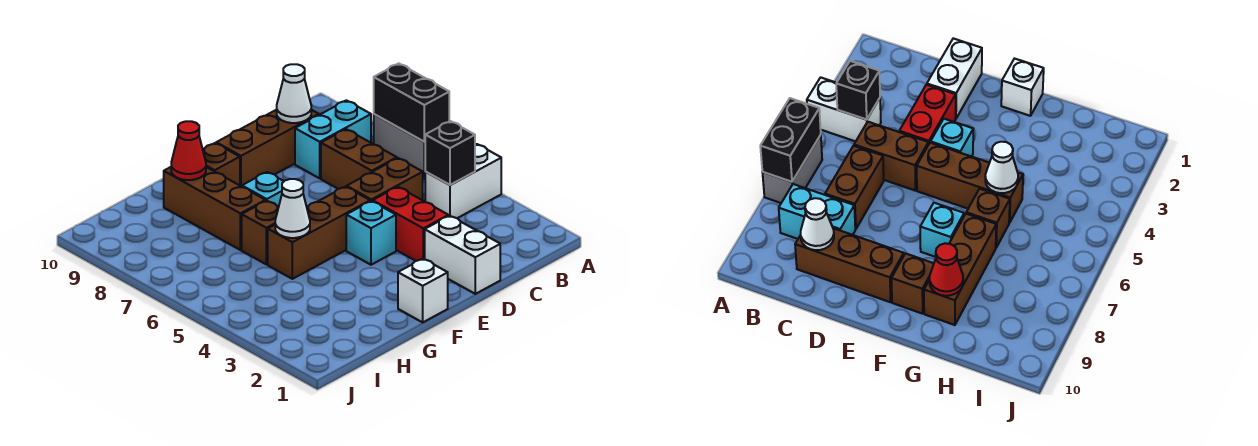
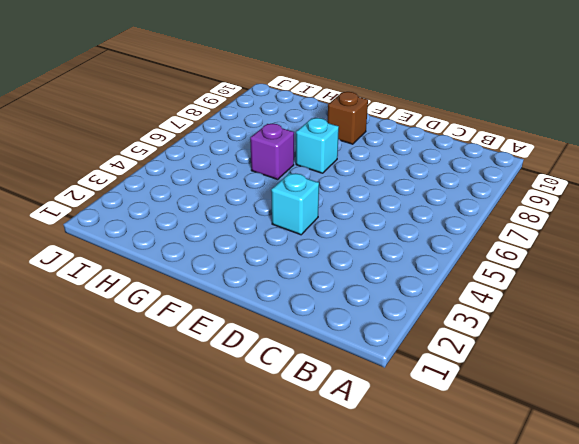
purple brick G6 level 1 -> brown brick G6 level 1
none -> white brick A4:B4 level 1
none -> grey brick A6:A7 level 1
none -> cyan brick B8:C8 level 1

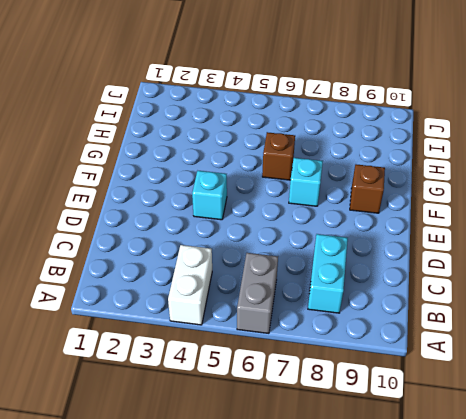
grey brick A6:B6 level 1 -> grey brick A6:A7 level 1
none -> brown brick C5:D5 level 1
none -> brown brick C6:C7 level 1
none -> brown brick C9:E9 level 1

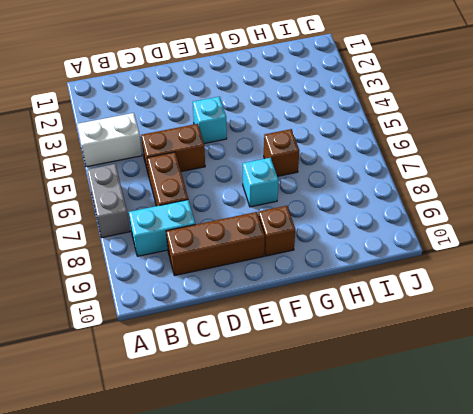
none -> white brick D1:D2 level 1
none -> red brick D3:D4 level 1
none -> brown brick E5:G5 level 1

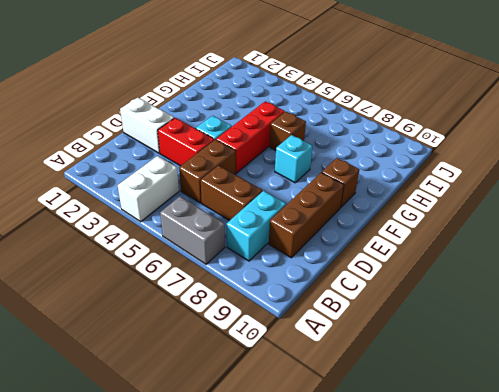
red brick E5:G5 level 1 -> brown brick E5:G5 level 1
none -> white brick F1 level 1
none -> brown brick G7:G9 level 1
none -> black brick A6:A7 level 2

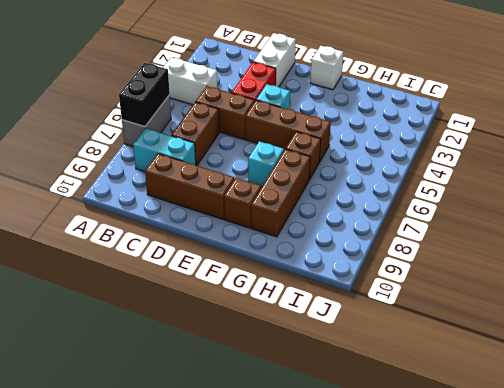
none -> black brick B4 level 2
none -> white cone C9 level 2
none -> white cone G5 level 2

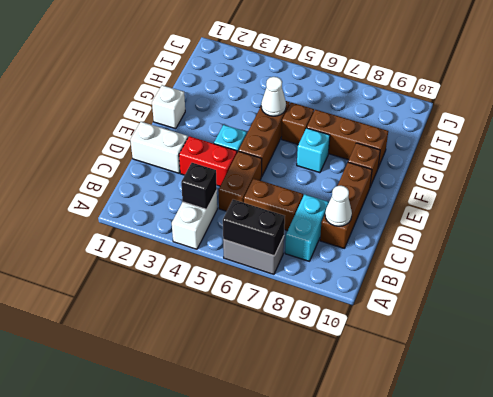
none -> red cone G9 level 2

